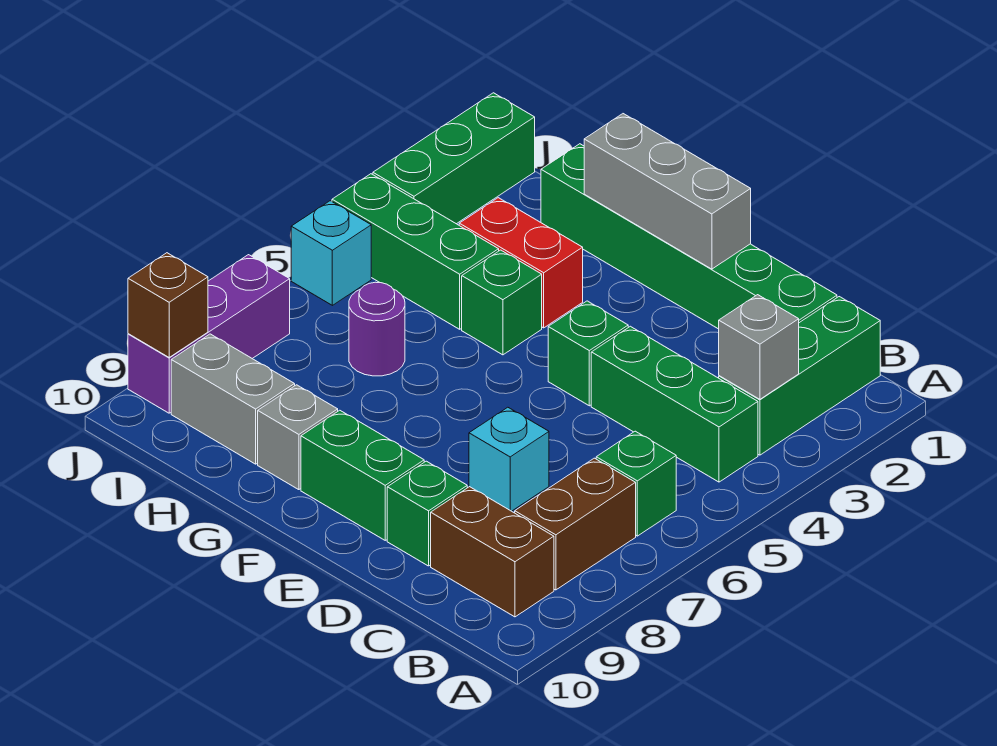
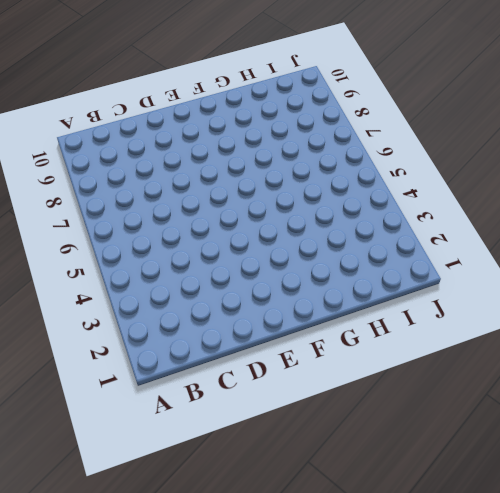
none -> green brick B1:B3 level 1
none -> green brick B4:D4 level 1
none -> green brick B6 level 1

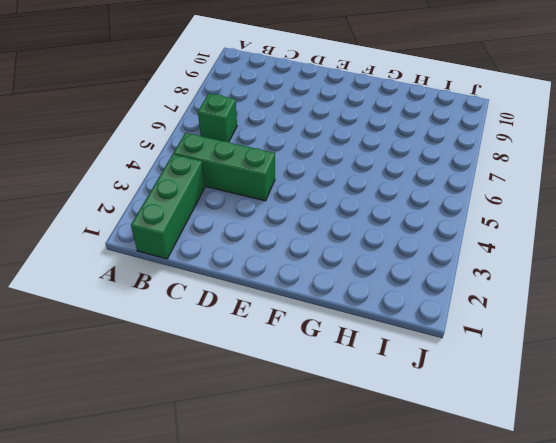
none -> brown brick B7:B8 level 1
none -> brown brick B9:C9 level 1
none -> green brick C1:H1 level 1

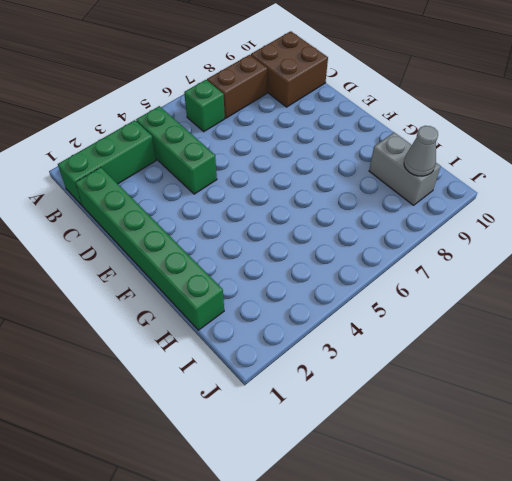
brown brick B9:C10 level 1 -> brown brick B9:C9 level 1
grey cone I9 level 2 -> none
none -> cyan brick D7 level 1
none -> green brick D9 level 1
none -> green brick E4 level 1

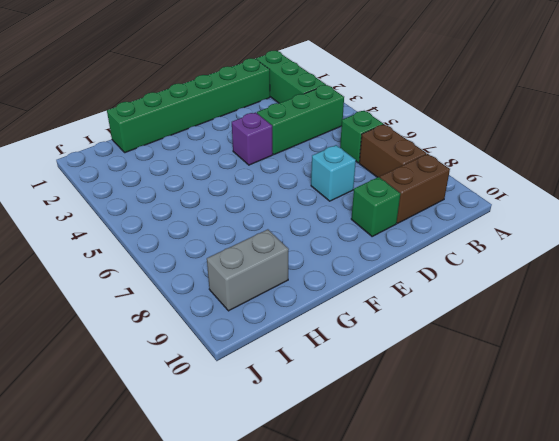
purple brick E4 level 1 -> green brick E4 level 1
none -> green brick E9:F9 level 1
none -> red brick G3:H3 level 1
none -> green brick G4 level 1

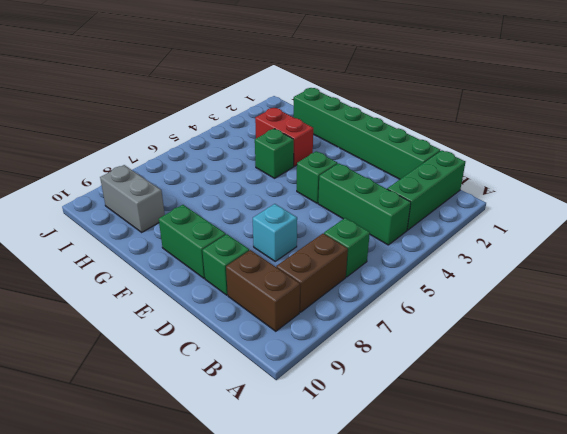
none -> grey brick G9 level 1
none -> green brick H4:J4 level 1
none -> purple round brick H6 level 1

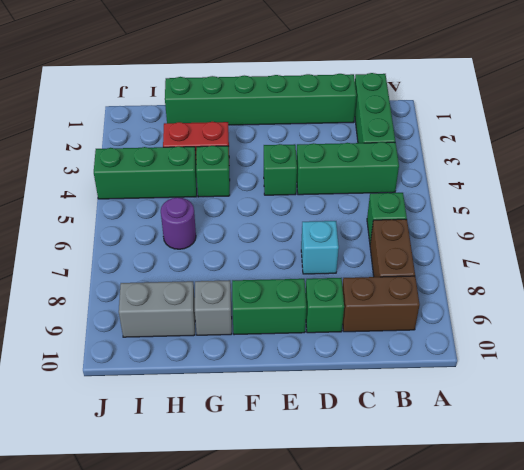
none -> green brick J1:J3 level 1
none -> cyan brick J5 level 1
none -> purple brick J7:J9 level 1

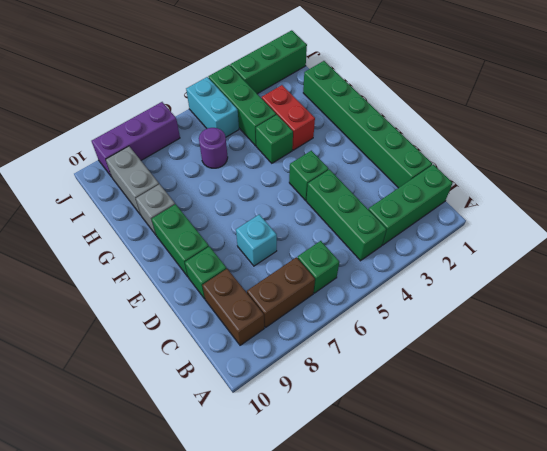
cyan brick I5:J5 level 1 -> cyan brick J5 level 1
none -> grey brick B3 level 2
none -> grey brick E1:G1 level 2
none -> brown brick J9 level 2

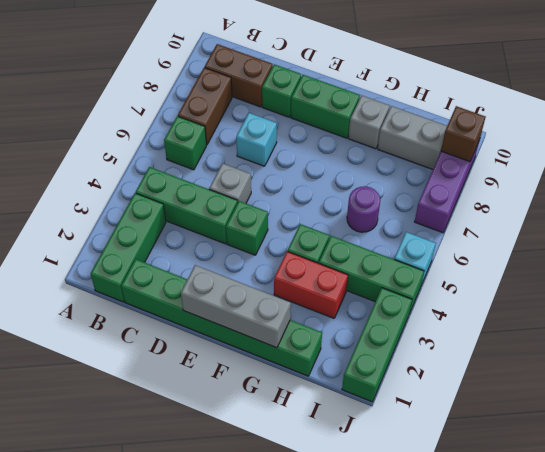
grey brick D5 level 1 -> grey brick B3 level 2

